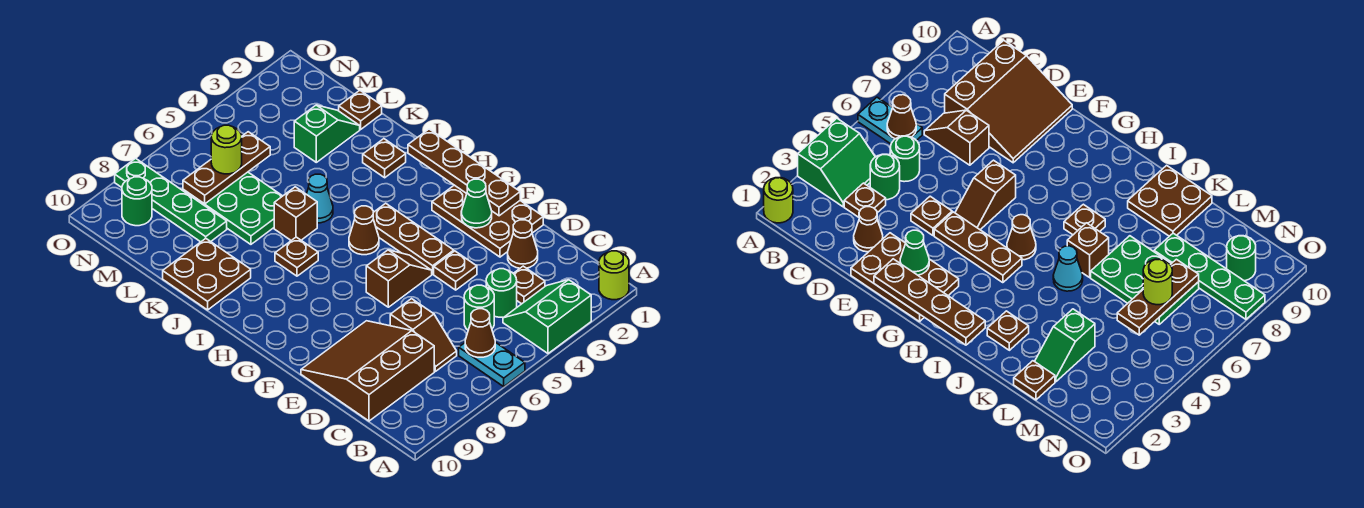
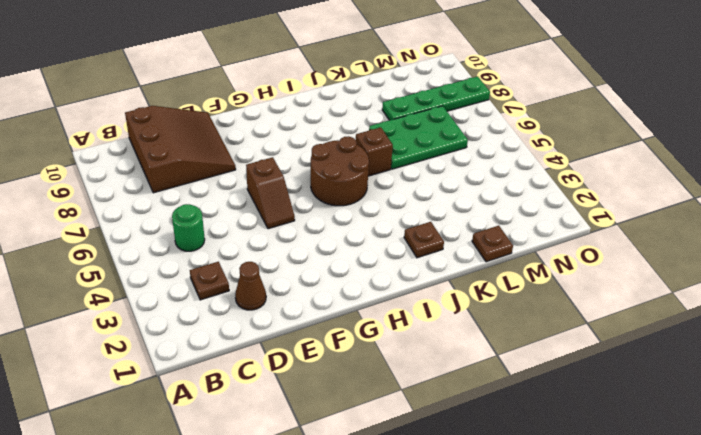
brown round brick H5:I6 level 1 -> brown cone H5 level 1
none -> lime round brick A1 level 1
none -> green slope A3:B4 level 1 top A
none -> cyan plate A6:B6 level 1

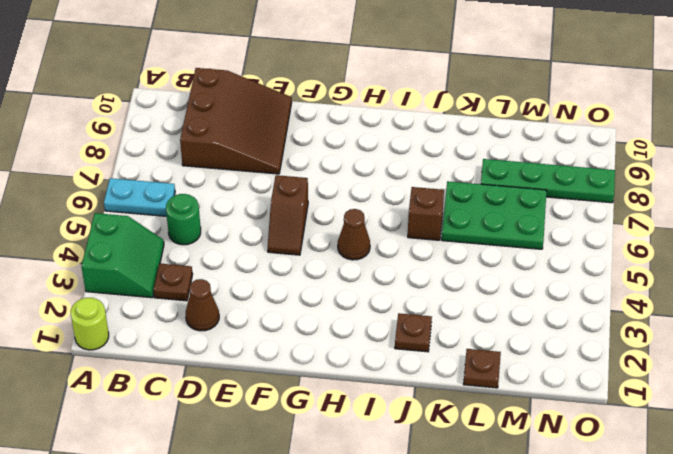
none -> green round brick C4 level 1
none -> brown slope C7:D7 level 1 top D
none -> brown plate E1:G2 level 1

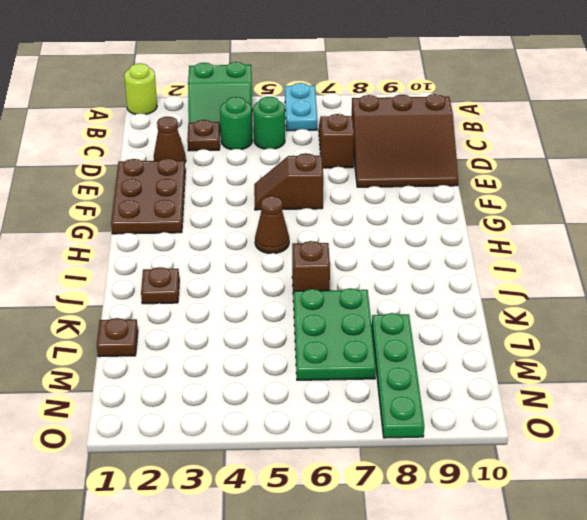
none -> brown plate E4 level 1
none -> brown plate F4:H4 level 1
none -> brown plate I7 level 1

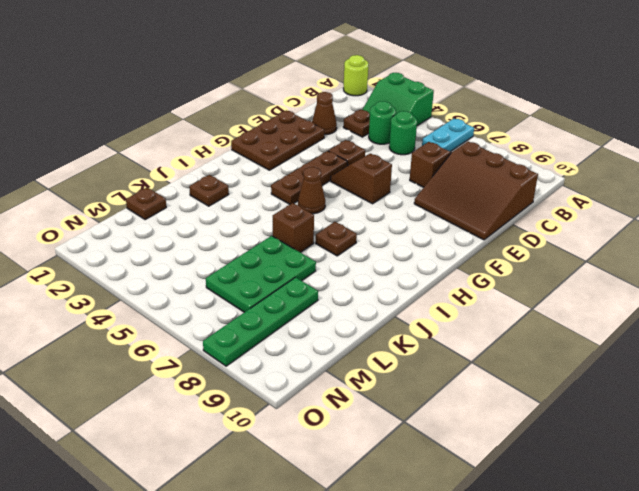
none -> cyan cone J5 level 1
none -> brown plate J9:K10 level 1
none -> green slope L2:L3 level 1 top 3

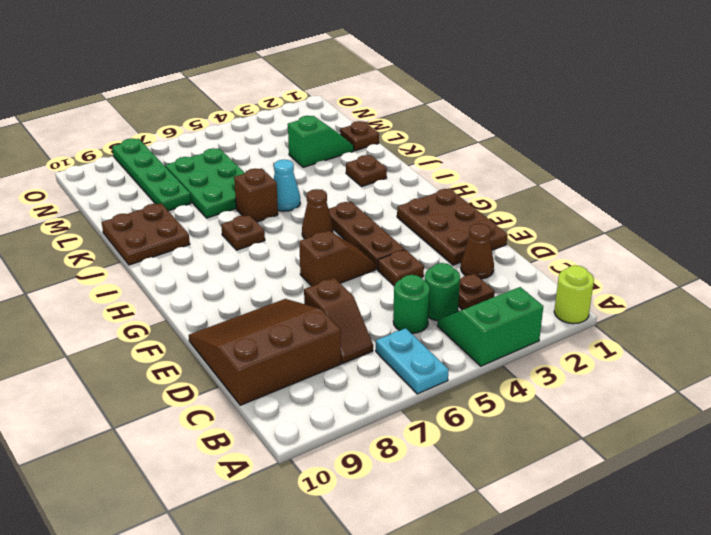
none -> green round brick N9 level 1
none -> brown cone B6 level 2
none -> brown plate F1:I1 level 2

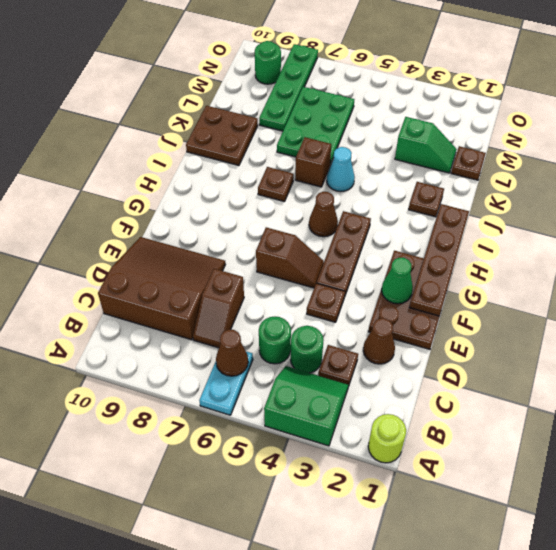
none -> brown plate M5:M7 level 2
none -> lime round brick M6 level 3

